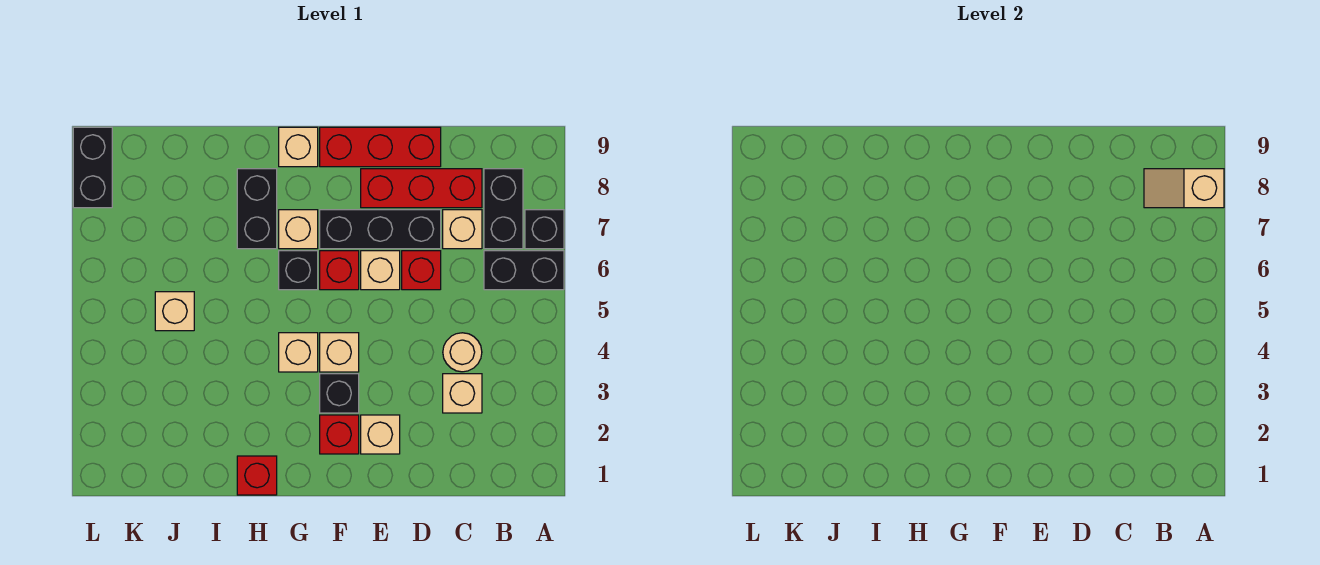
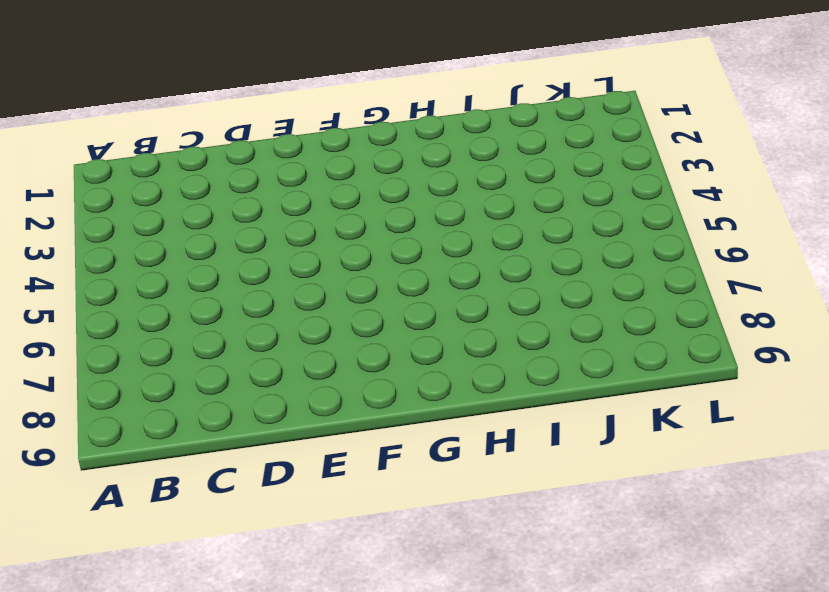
none -> black brick A6:B6 level 1
none -> black brick A7 level 1
none -> black brick B7:B8 level 1

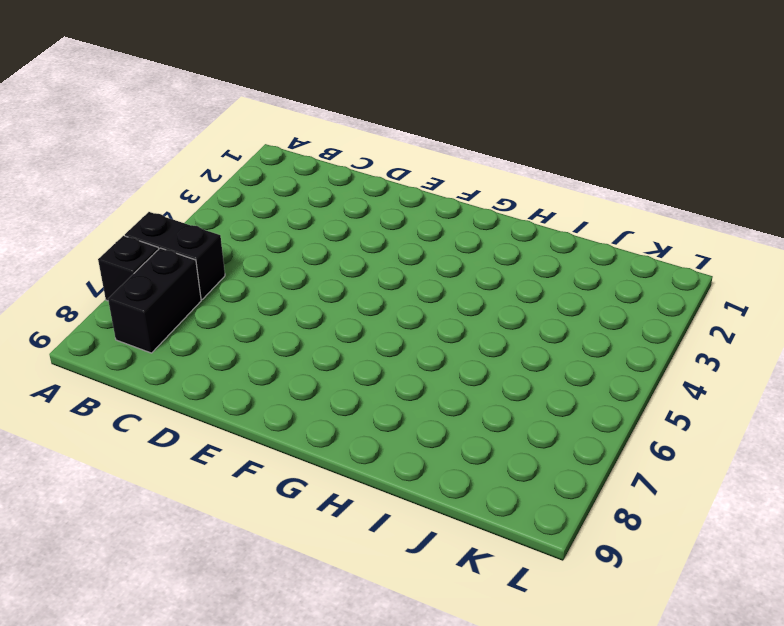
none -> tan brick C3 level 1
none -> tan round brick C4 level 1
none -> tan brick C7 level 1

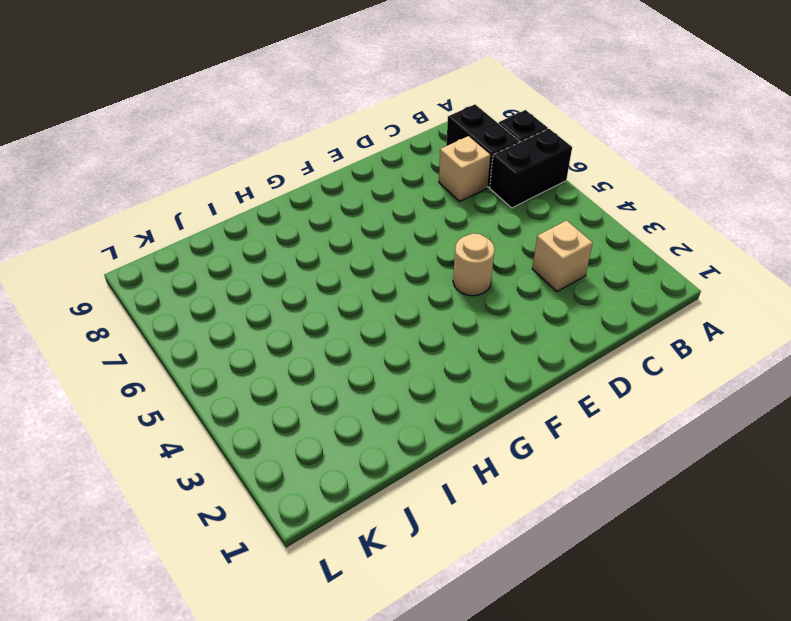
tan round brick E4 level 1 -> tan round brick C4 level 1
none -> red brick C8:E8 level 1
none -> red brick D6 level 1
none -> black brick D7:F7 level 1

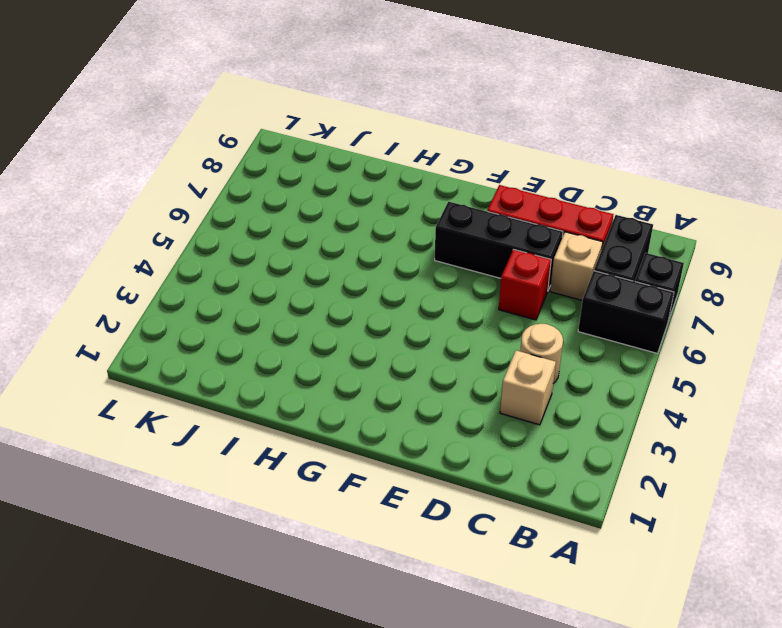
none -> red brick D9:F9 level 1
none -> tan brick E2 level 1
none -> tan brick E6 level 1

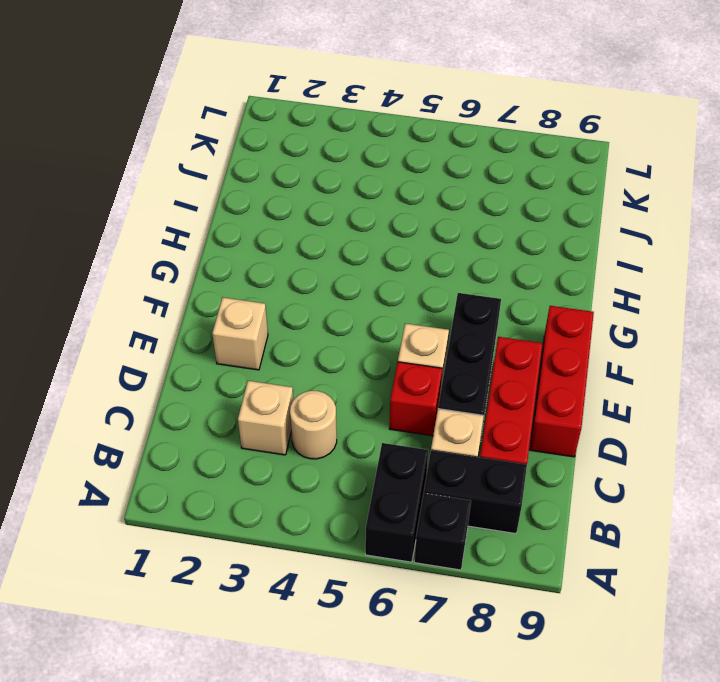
none -> red brick F2 level 1
none -> black brick F3 level 1
none -> tan brick F4 level 1

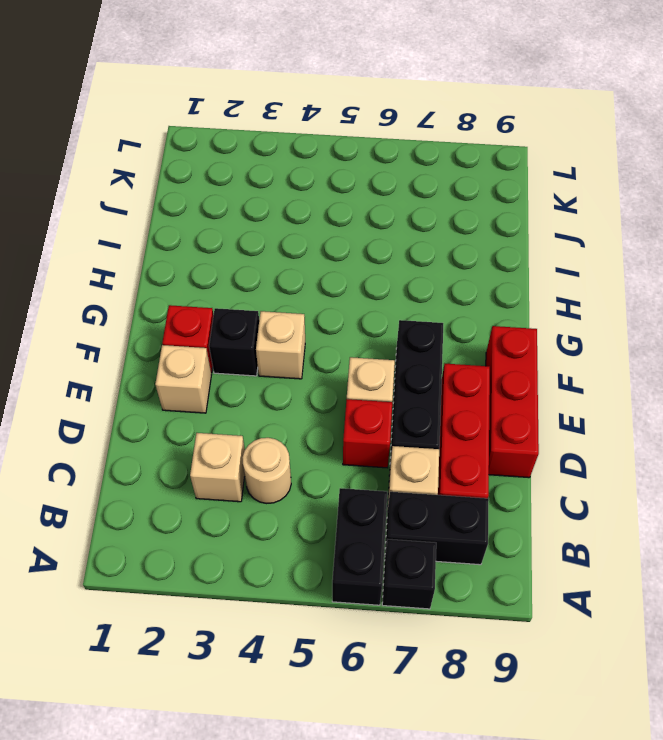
none -> red brick F6 level 1
none -> tan brick G4 level 1
none -> black brick G6 level 1

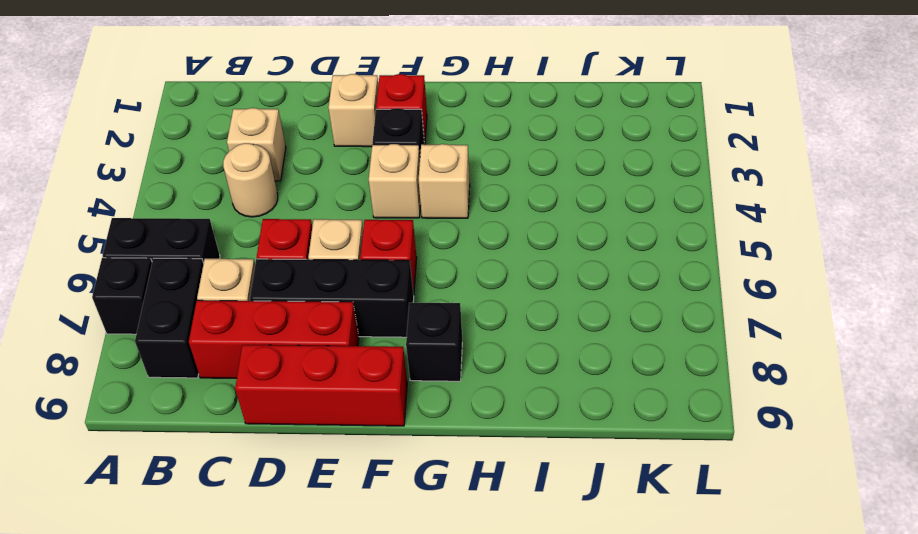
black brick G8 level 1 -> black brick G6 level 1
none -> tan brick G7 level 1
none -> tan brick G9 level 1
none -> red brick H1 level 1

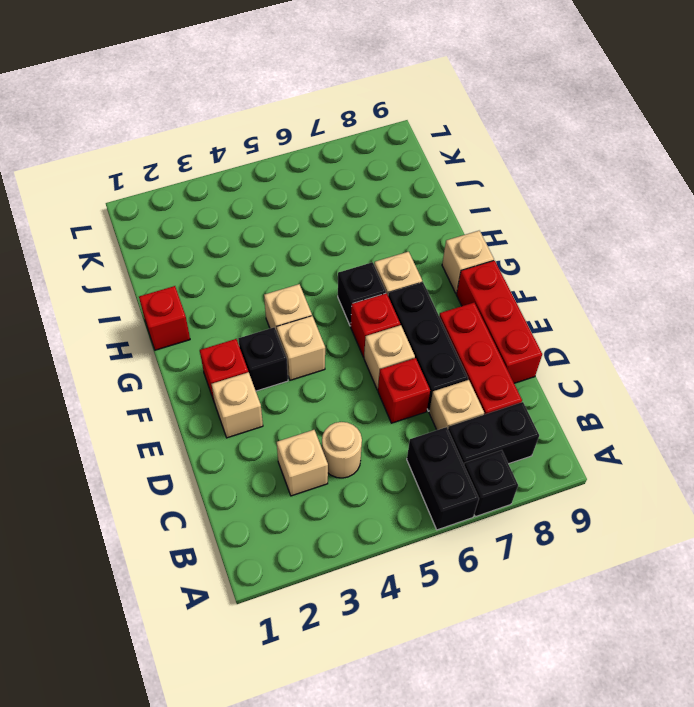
none -> black brick H7:H8 level 1
none -> tan brick J5 level 1
none -> black brick L8:L9 level 1

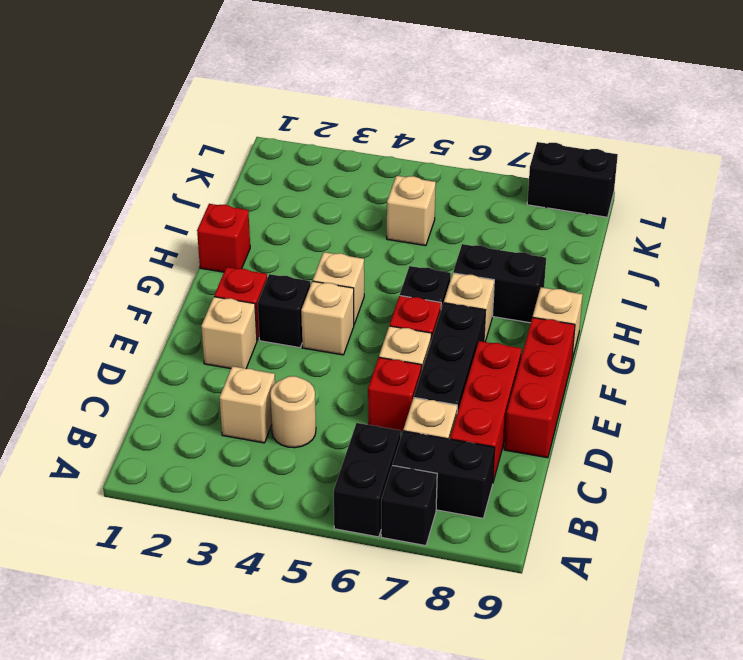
none -> tan slope A8:B8 level 2 top A

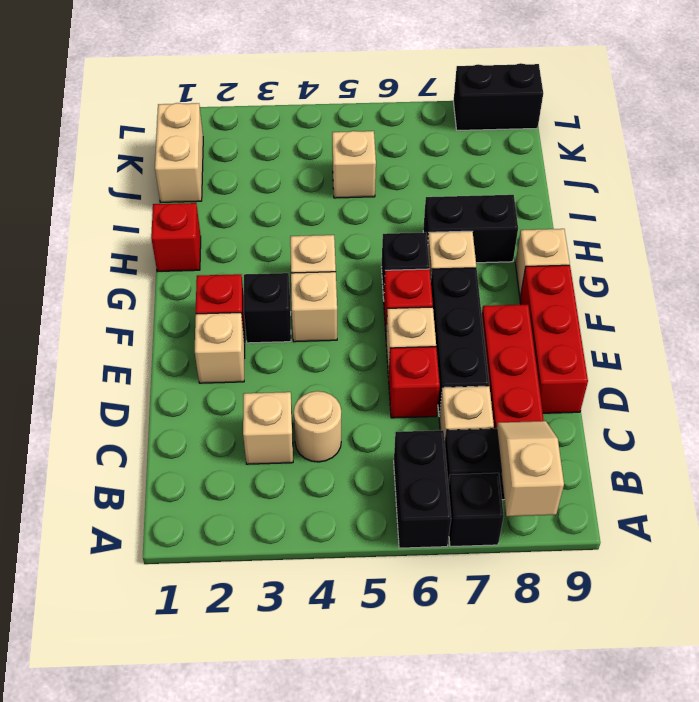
tan brick J1:K1 level 1 -> none

